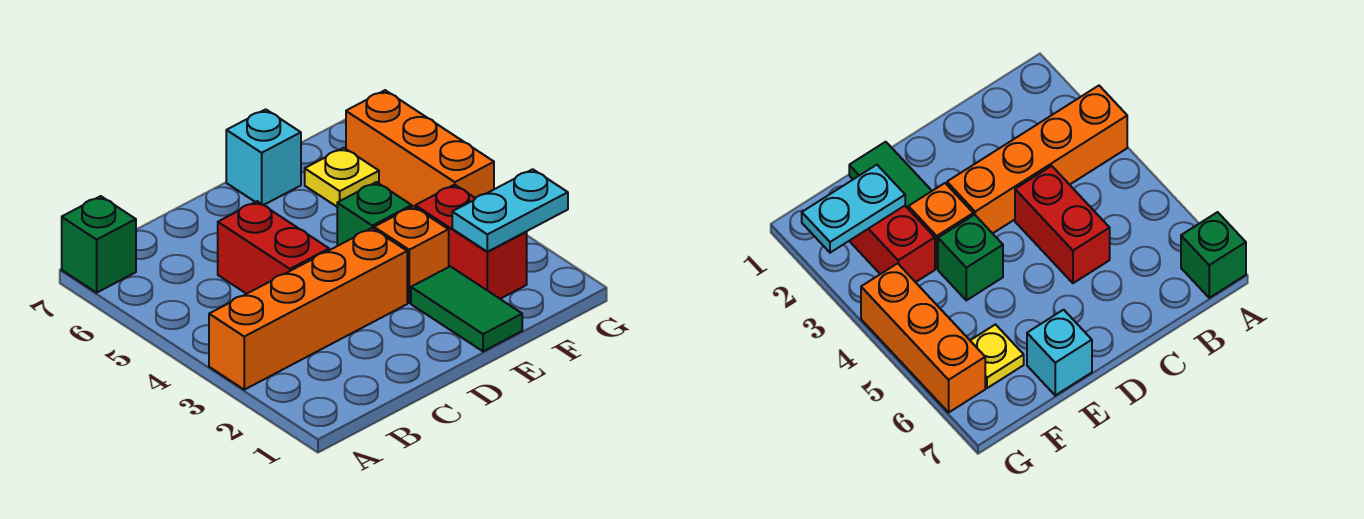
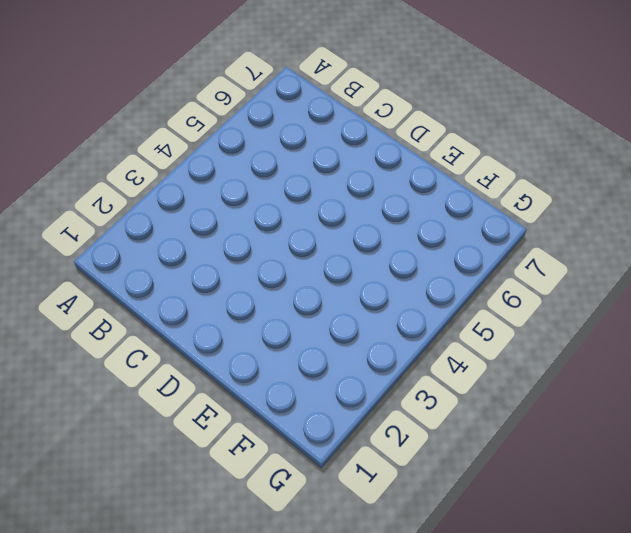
none -> orange brick A3:D3 level 1
none -> green brick A7 level 1

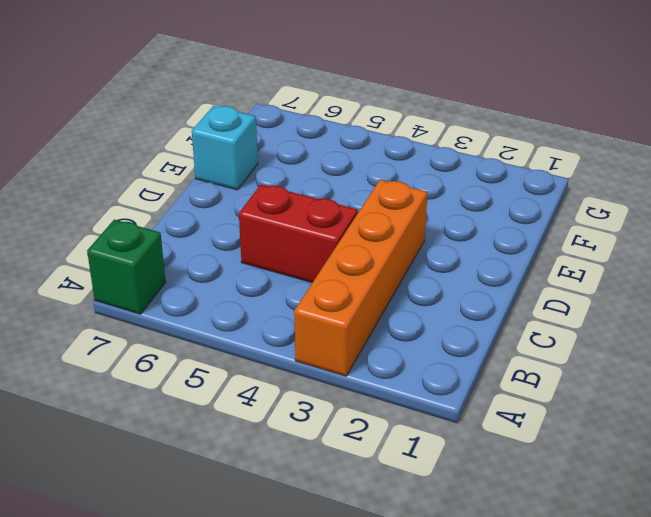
none -> green tile E1:E2 level 1
none -> orange brick E3 level 1

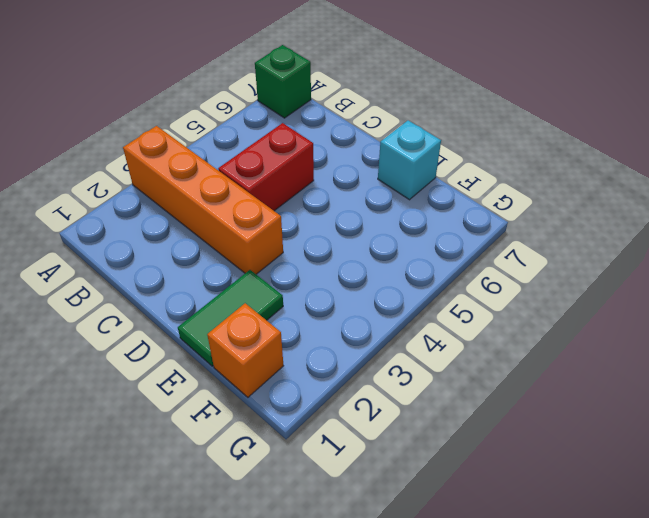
orange brick F1 level 1 -> orange brick E3 level 1
none -> green brick E4 level 1
none -> red brick F2:F3 level 1

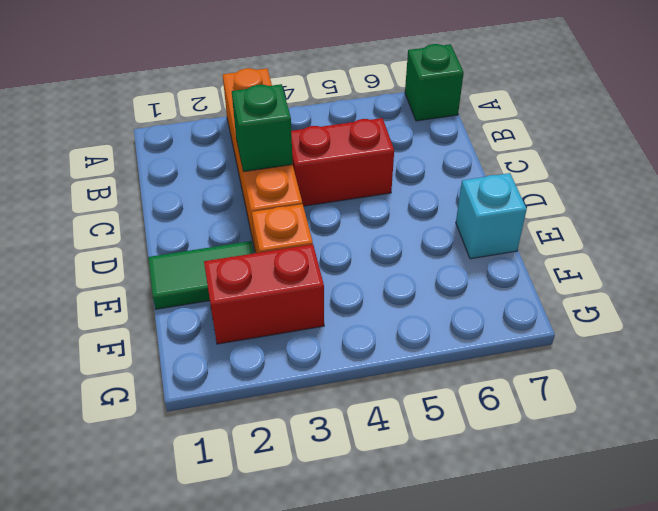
green brick C3 level 2 -> green brick E4 level 1
none -> yellow plate F6 level 1
none -> orange brick G4:G6 level 1

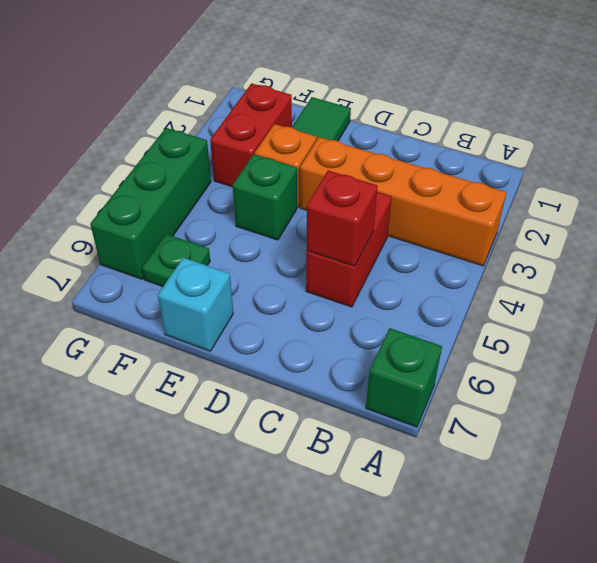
red brick C5 level 2 -> none
green plate F6 level 1 -> yellow plate F6 level 1
green brick G4:G6 level 1 -> orange brick G4:G6 level 1
none -> cyan plate F2:G2 level 2

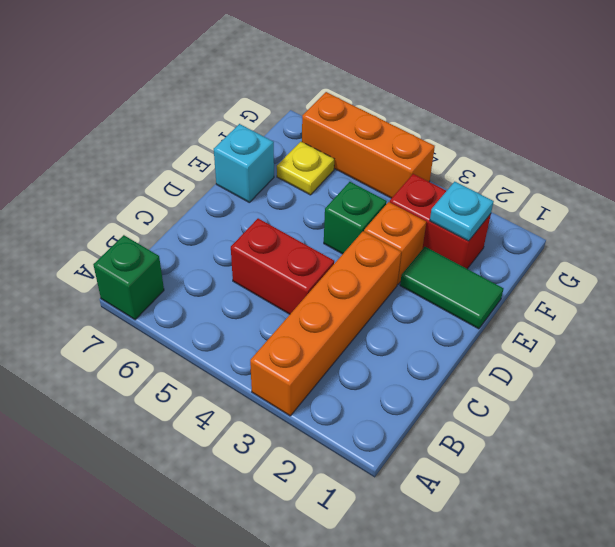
cyan plate F2 level 2 -> cyan plate F2:G2 level 2

